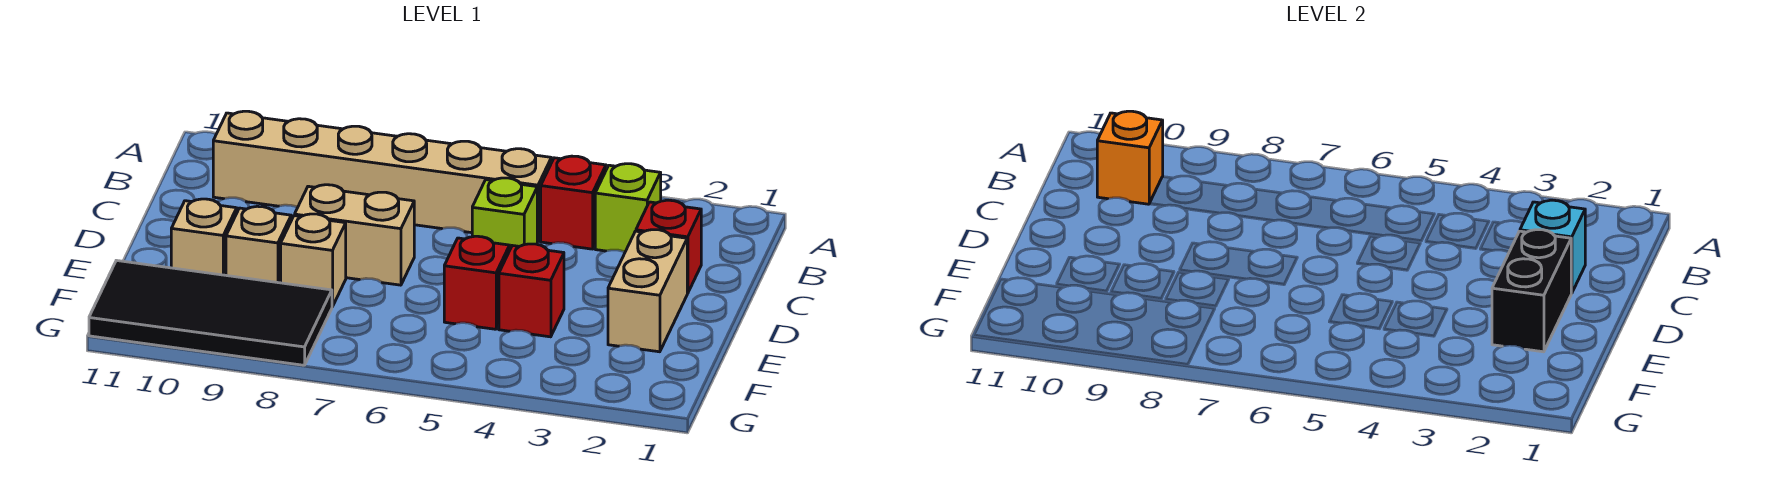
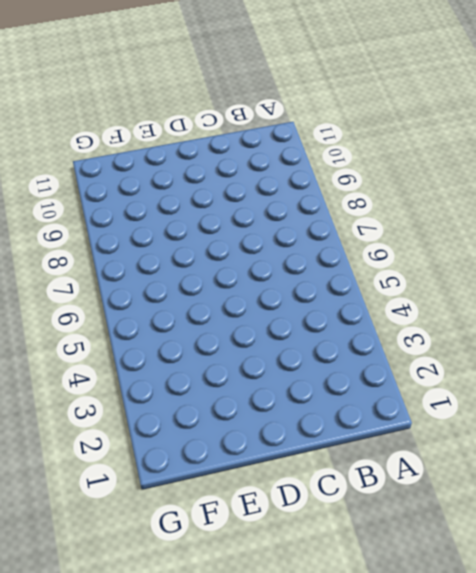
none -> lime brick B3 level 1
none -> red brick B4 level 1
none -> tan brick B5:B10 level 1

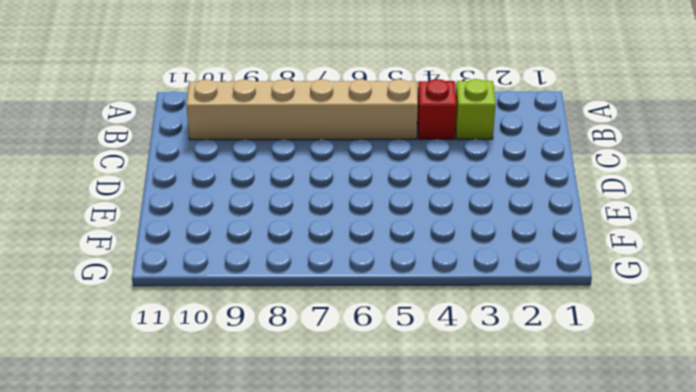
none -> red brick C2 level 1
none -> lime brick C5 level 1
none -> tan brick D2:E2 level 1

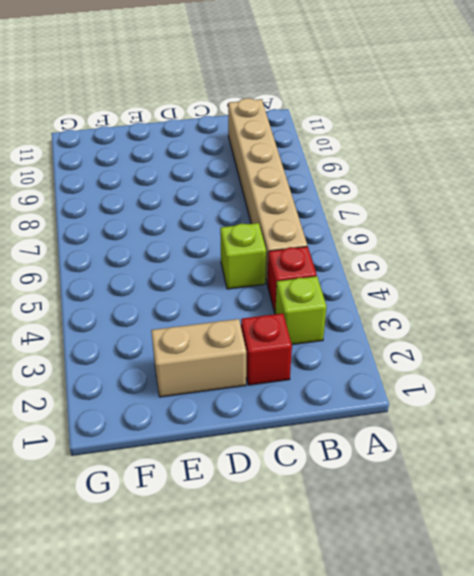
none -> tan brick D7:D8 level 1
none -> red brick E4 level 1
none -> red brick E5 level 1

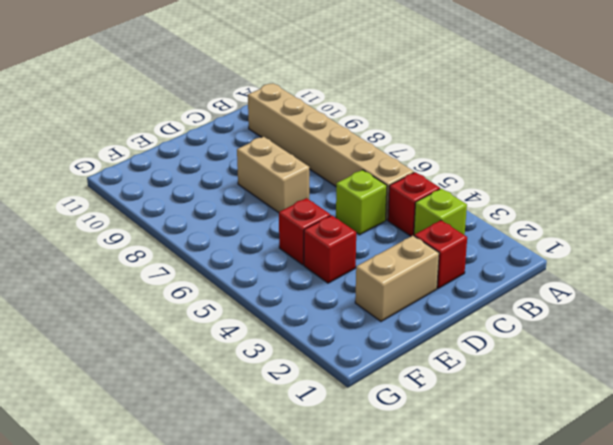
none -> tan brick E8 level 1
none -> tan brick E9 level 1
none -> tan brick E10 level 1

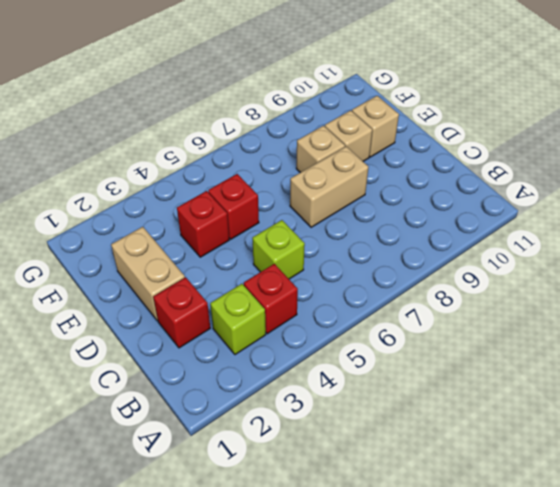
none -> tan brick B5:B10 level 1
none -> black tile F8:G11 level 1
none -> orange brick B10 level 2

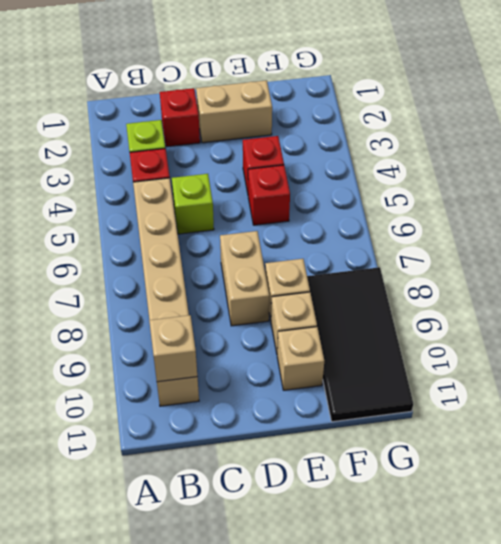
tan brick B10 level 2 -> orange brick B10 level 2
none -> cyan brick C2 level 2
none -> black brick D2:E2 level 2

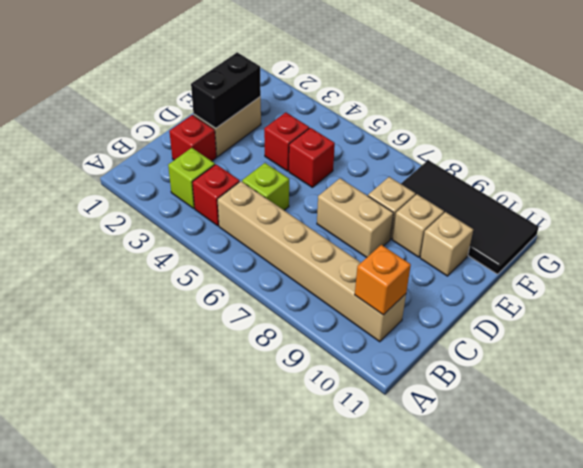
none -> cyan brick C2 level 2

